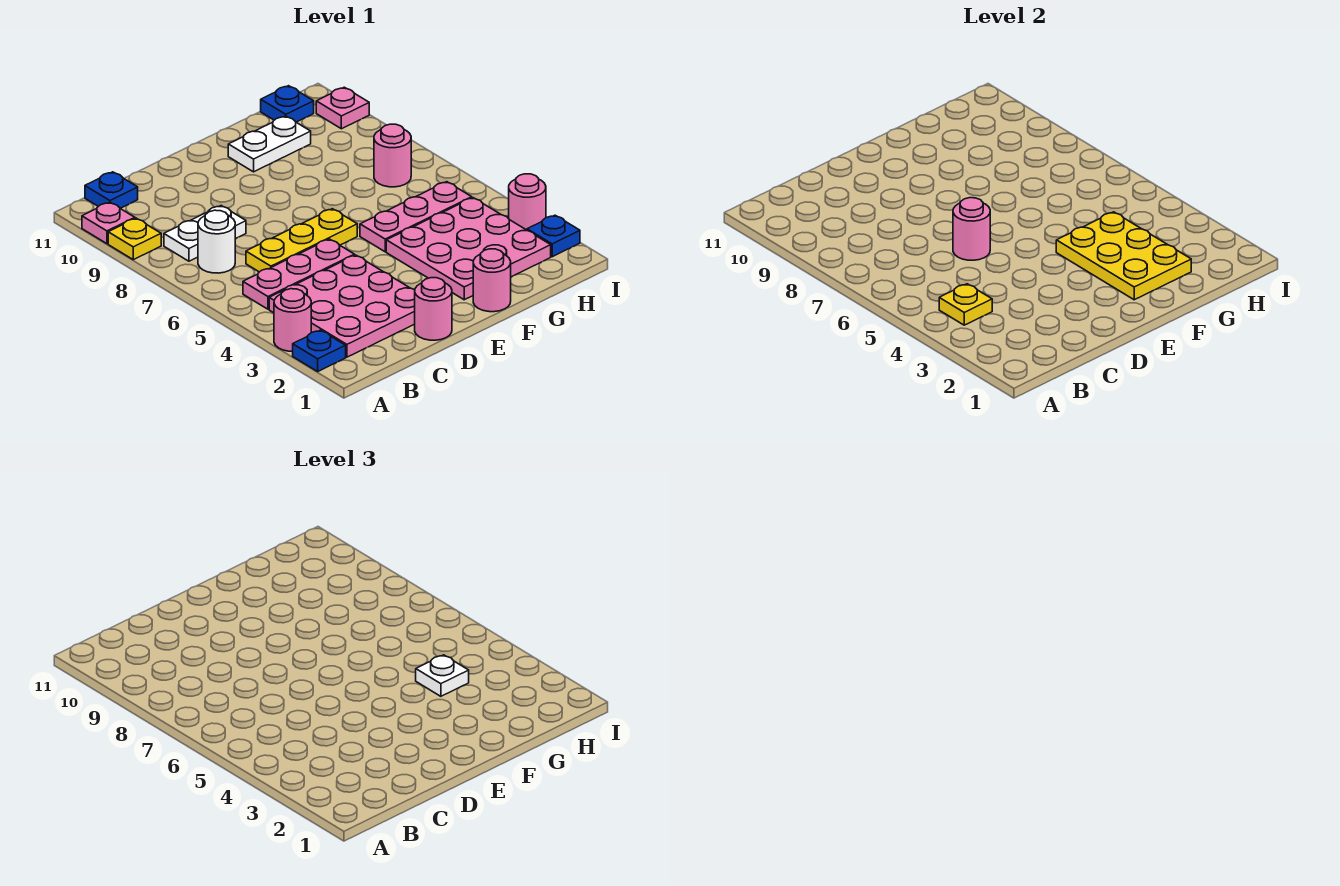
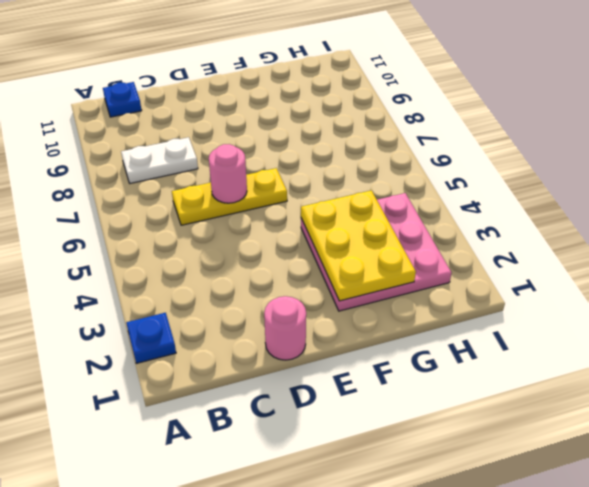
none -> pink round brick A3 level 1
none -> yellow plate A9 level 1
none -> pink plate A10 level 1

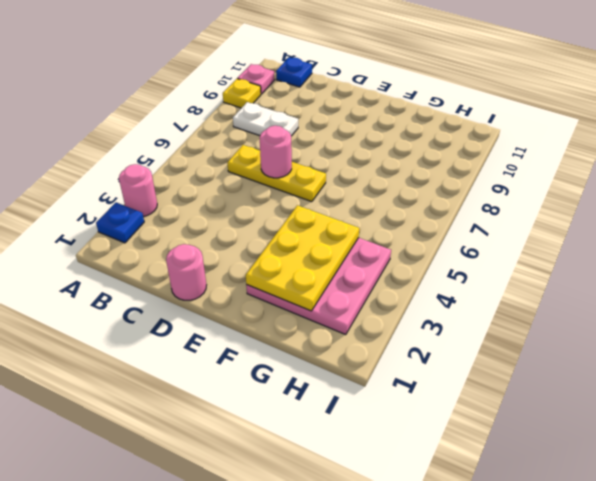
none -> pink plate B2:D4 level 1
none -> pink plate B5:D5 level 1
none -> white round brick B7 level 1

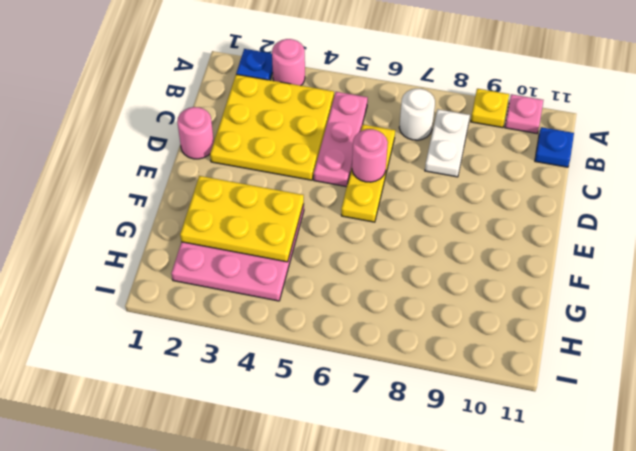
yellow plate B2:D4 level 1 -> pink plate B2:D4 level 1
none -> pink round brick F1 level 1
none -> pink plate F5:H5 level 1
none -> white plate F10:G10 level 1

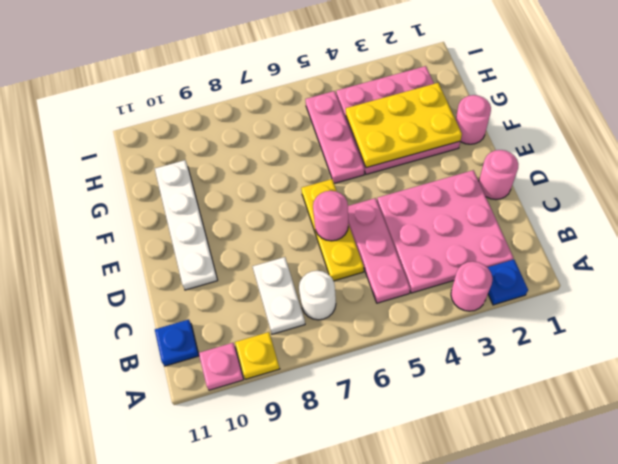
white plate D10:G10 level 1 -> white plate F10:G10 level 1
none -> pink round brick H7 level 1
none -> blue plate H11 level 1
none -> blue plate I2 level 1

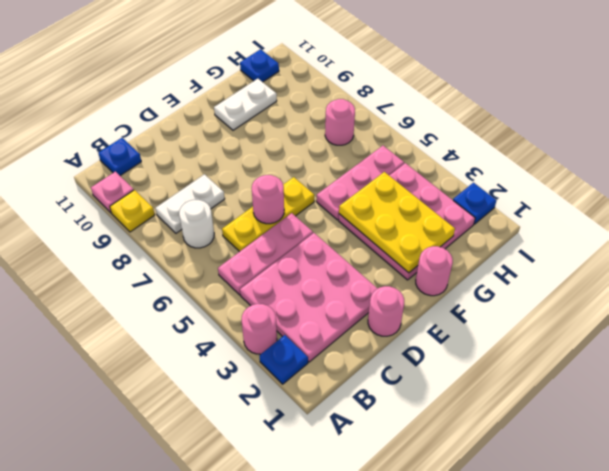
none -> pink round brick I3 level 1
none -> pink plate I10 level 1
none -> yellow plate B4 level 2

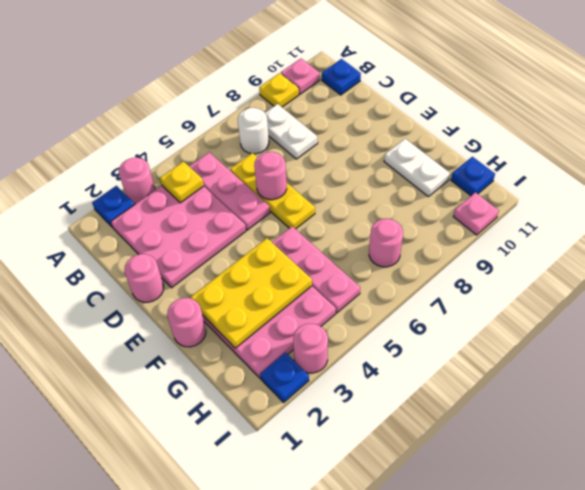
none -> white plate G4 level 3

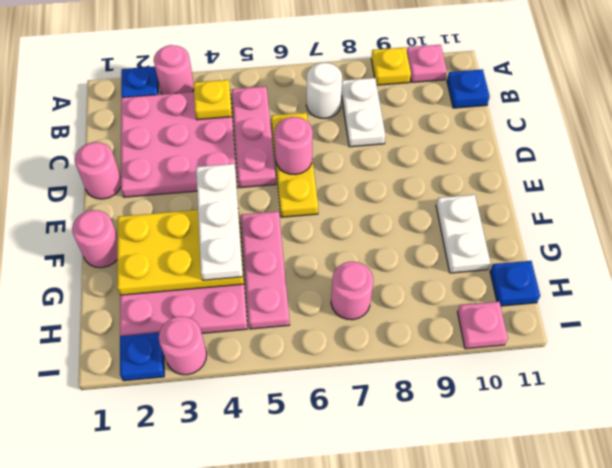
white plate E4:G4 level 3 -> white plate G4 level 3

